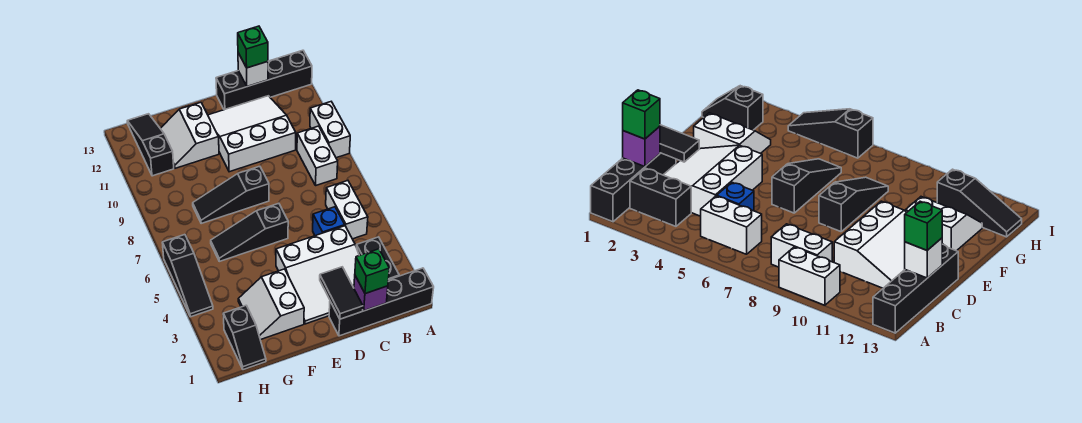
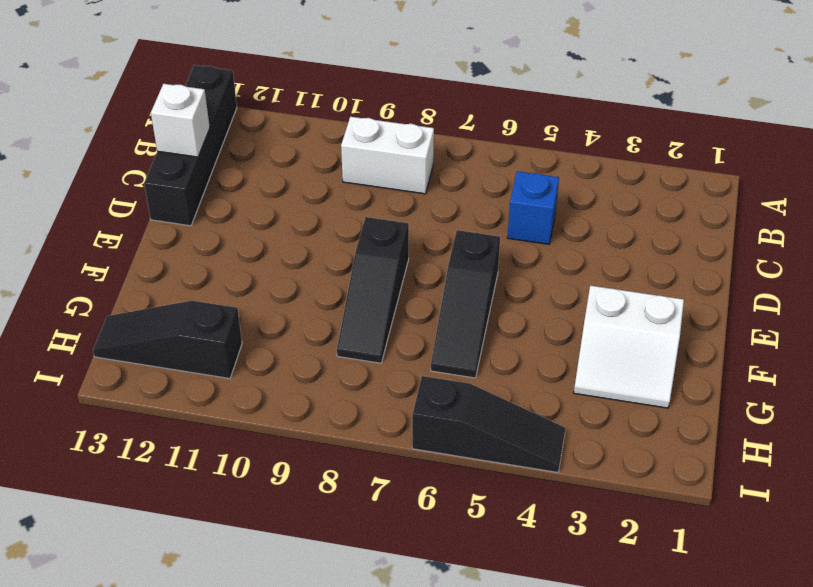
none -> black brick A1:D1 level 1
none -> white brick A9:A10 level 1
none -> black brick B2:B3 level 1

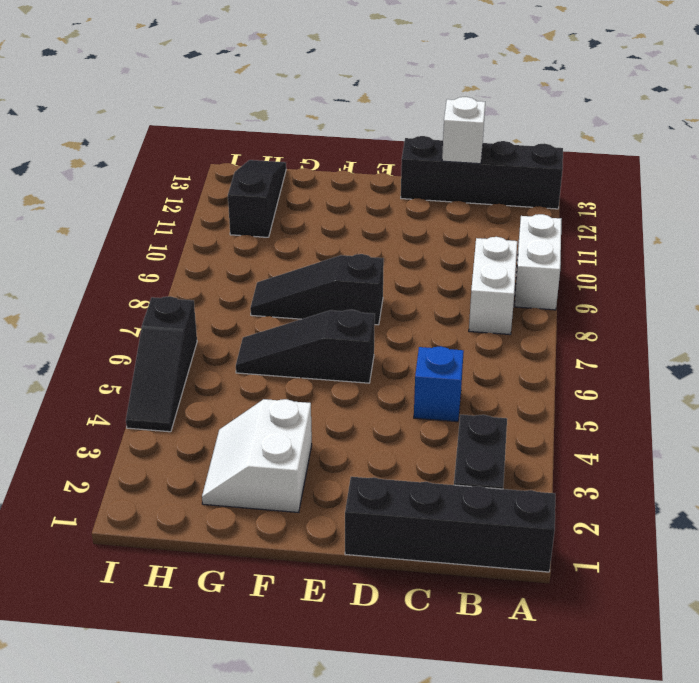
none -> white brick B5:B6 level 1
none -> white slope C2:E4 level 1 top 4
none -> white slope C10:E12 level 1 top 10

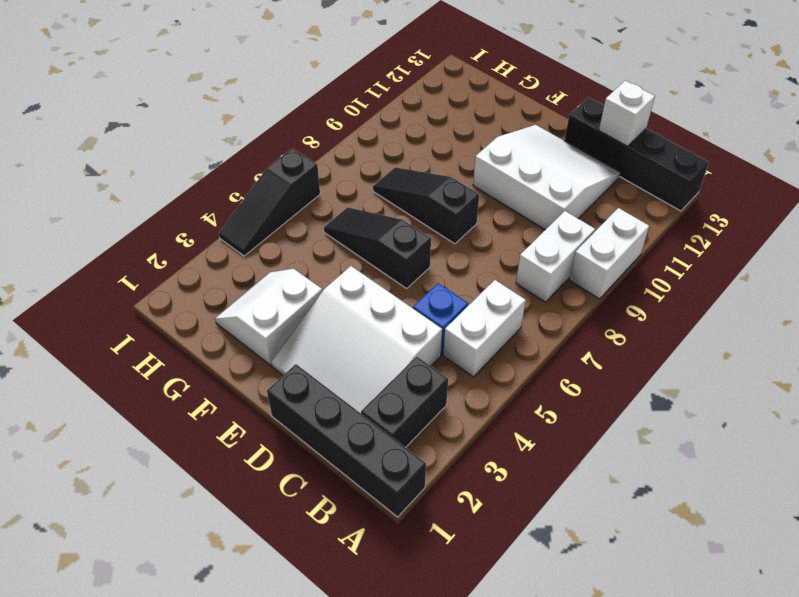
none -> white slope F11:G12 level 1 top F
none -> black slope H1:H2 level 1 top 2
none -> black slope H11:H13 level 1 top 11

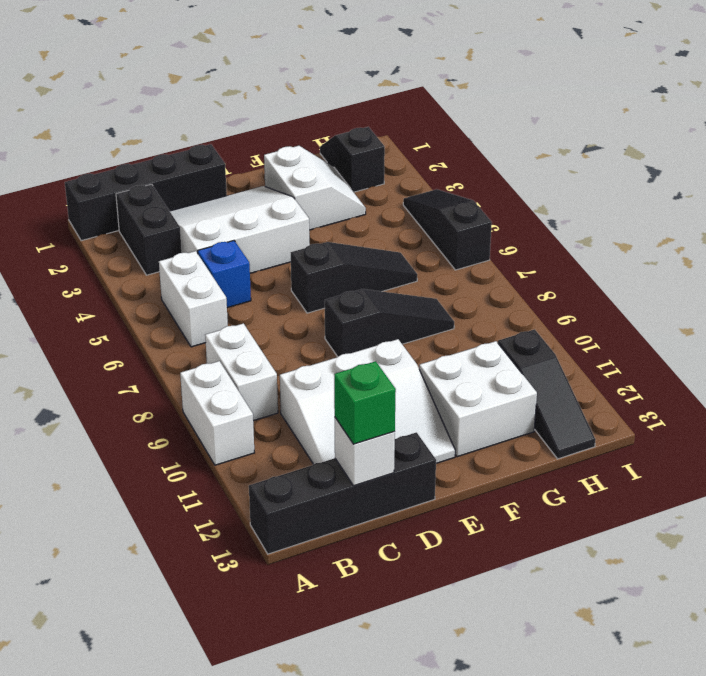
white brick F11:G12 level 1 -> white slope F11:G12 level 1 top F
none -> purple brick C1 level 2
none -> black tile D1:D2 level 2
none -> green brick C1 level 3

